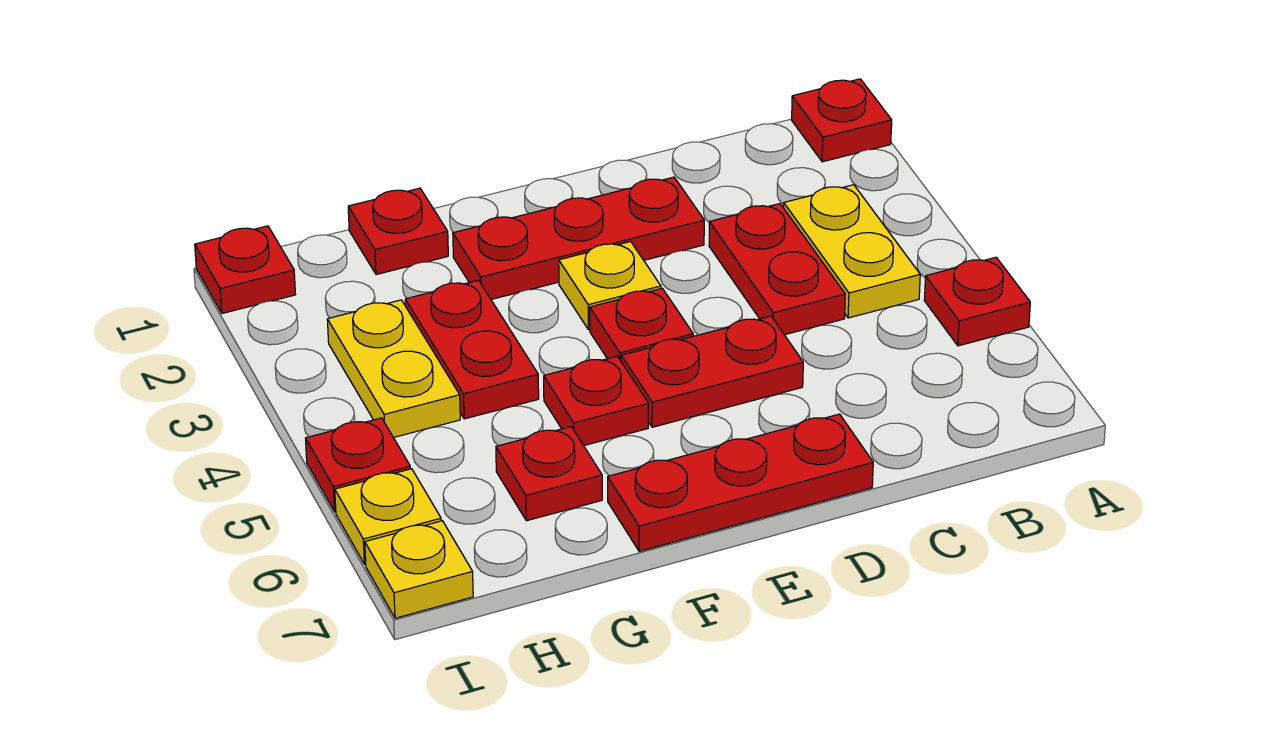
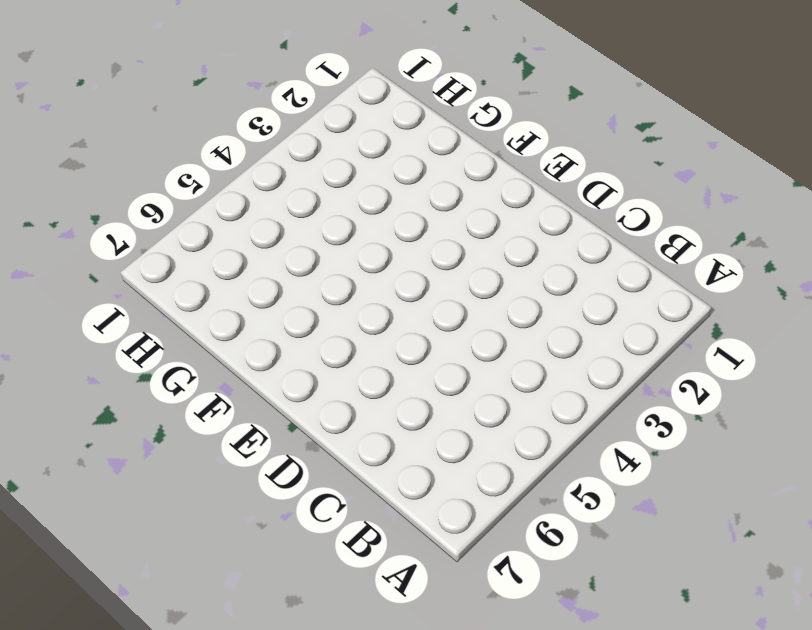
none -> red plate A1 level 1
none -> red plate A5 level 1
none -> yellow plate B3:B4 level 1

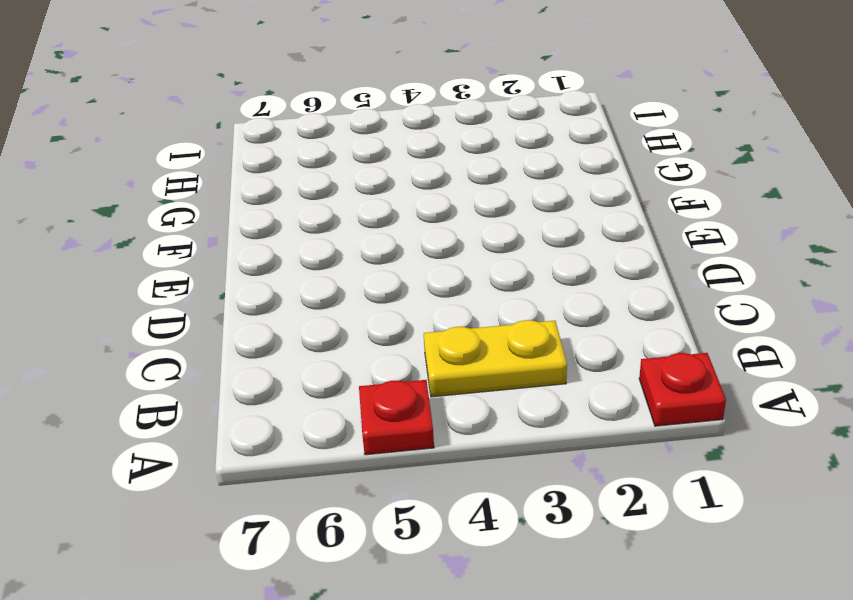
none -> red plate C3:C4 level 1
none -> red plate D2:F2 level 1
none -> red plate D5:E5 level 1

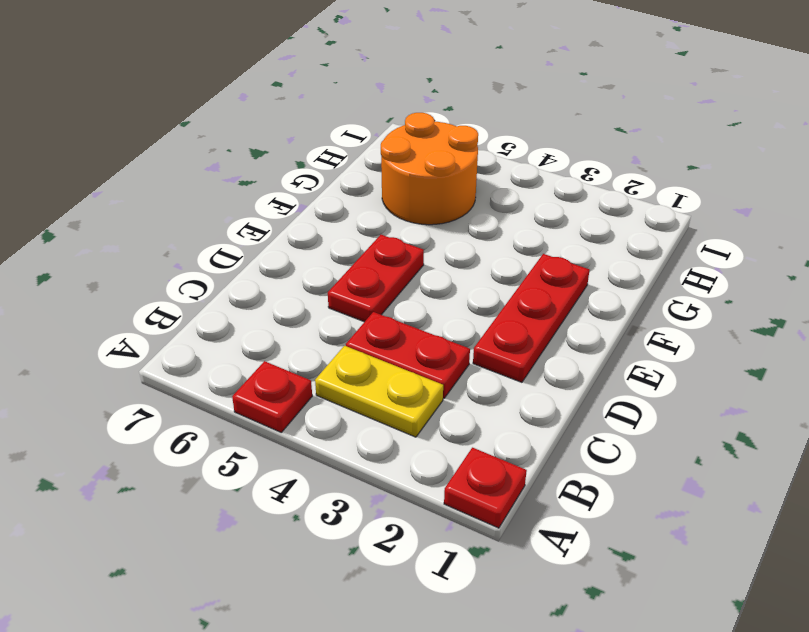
orange round brick G5:H6 level 1 -> red plate G6 level 1
none -> red plate D7:F7 level 1
none -> yellow plate E3 level 1
none -> red plate E4 level 1

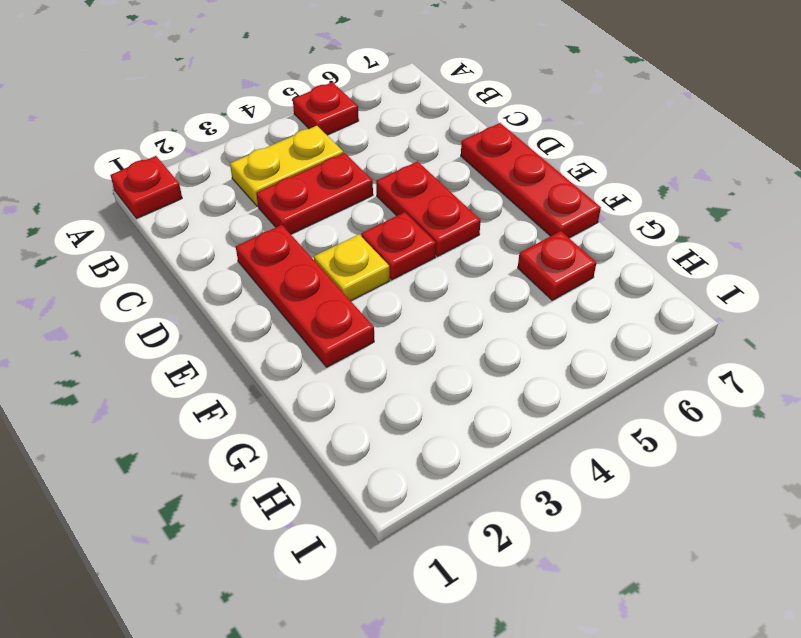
none -> red plate F5 level 1
none -> red plate G1 level 1
none -> red plate G3:G4 level 1

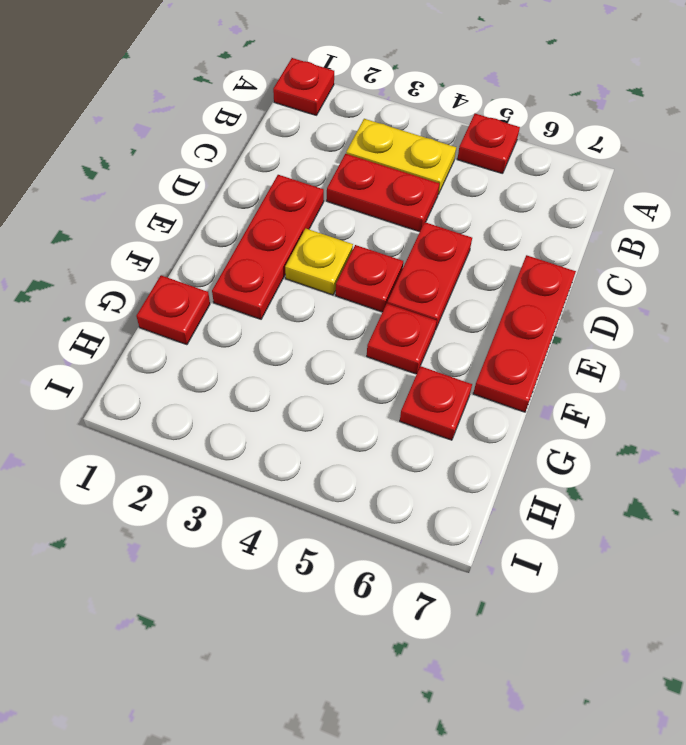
none -> red plate G3:G4 level 1
none -> yellow plate H3:H4 level 1
none -> red plate I1 level 1

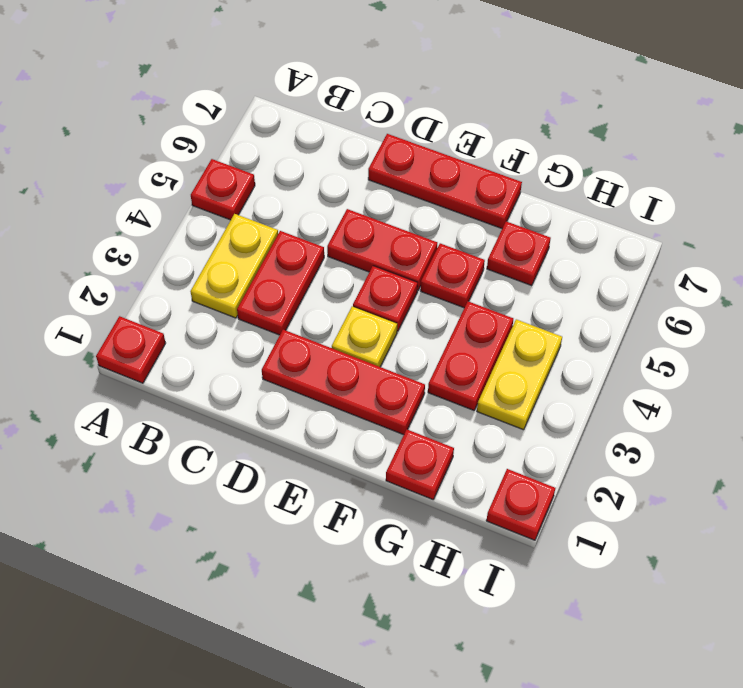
none -> red plate I5 level 1
none -> yellow plate I6 level 1
none -> yellow plate I7 level 1

